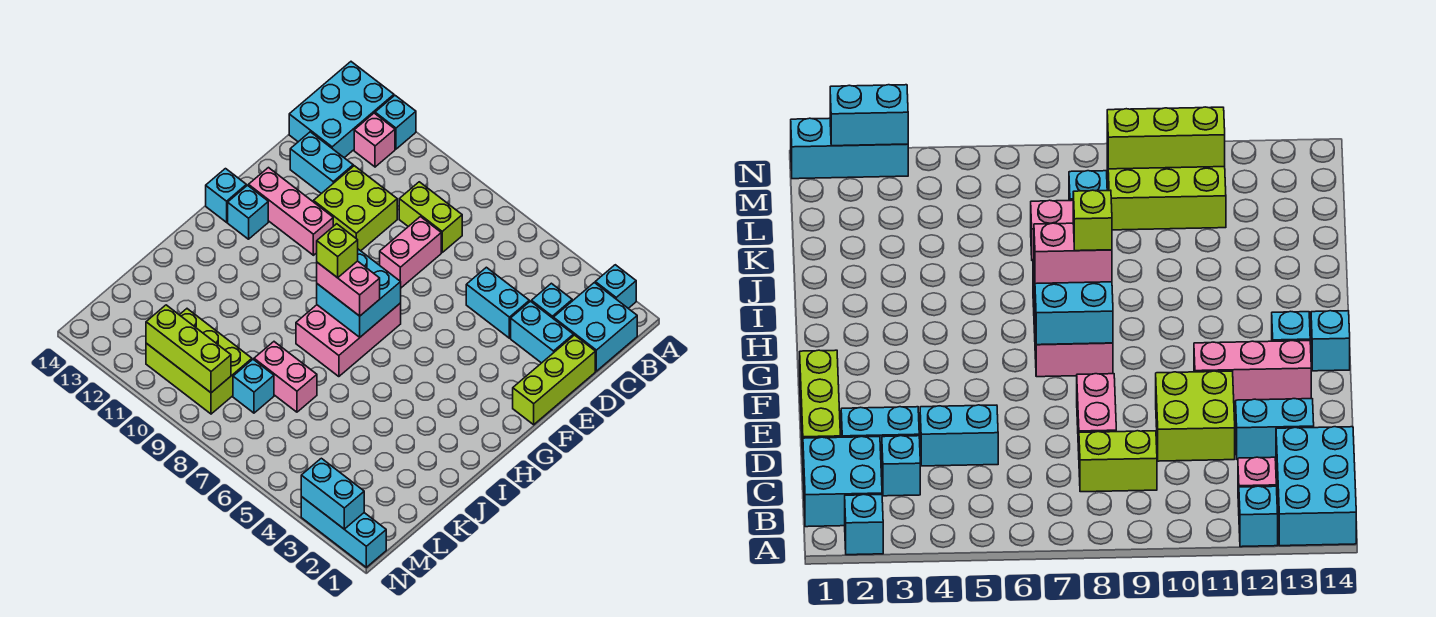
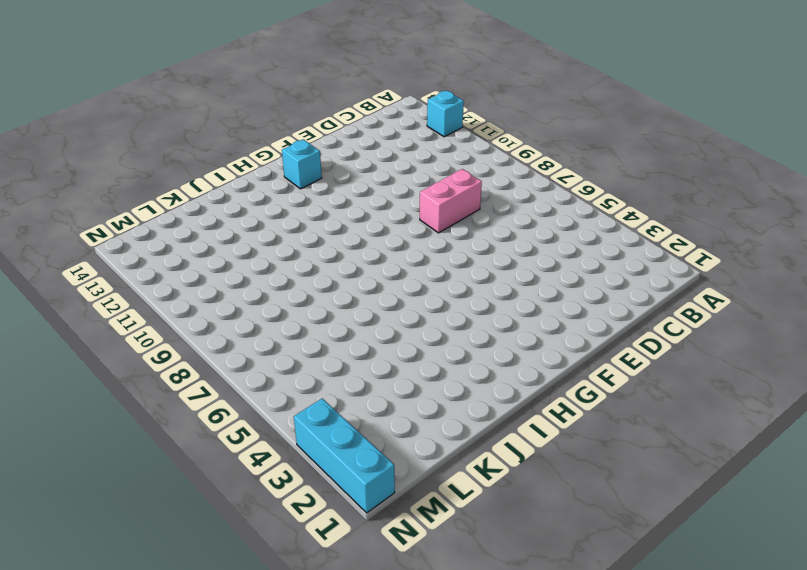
none -> cyan brick A2 level 1
none -> cyan brick A13:C14 level 1
none -> cyan brick B1:C2 level 1

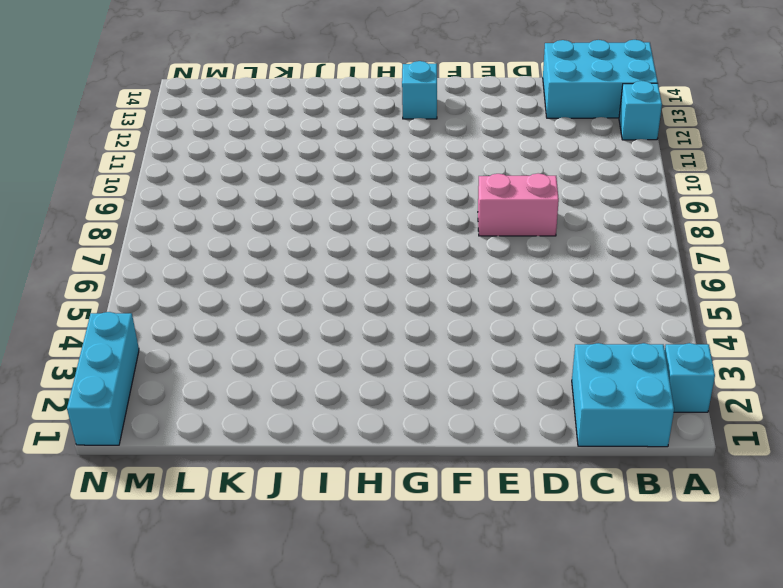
none -> pink brick B12 level 1
none -> cyan brick C3 level 1
none -> lime brick C8:C9 level 1

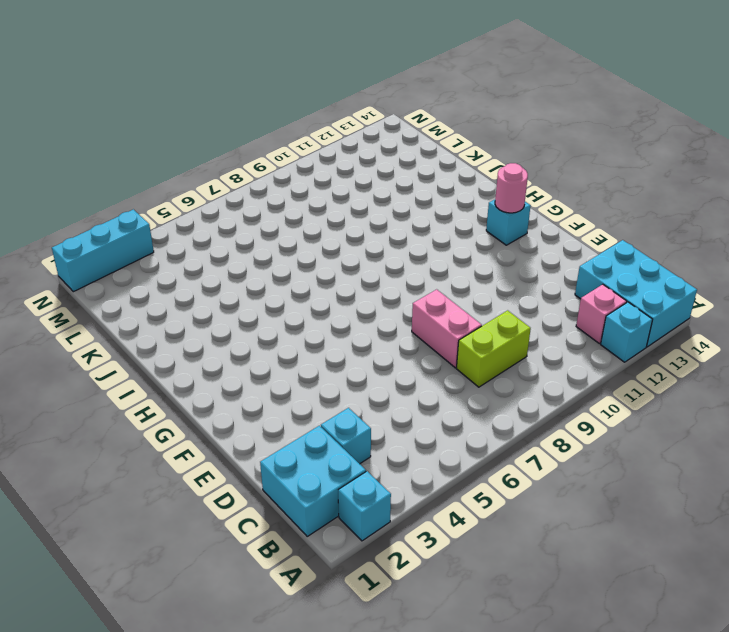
pink round brick G13 level 2 -> none
none -> lime brick D1:F1 level 1
none -> cyan brick D2:D3 level 1
none -> cyan brick D4:D5 level 1

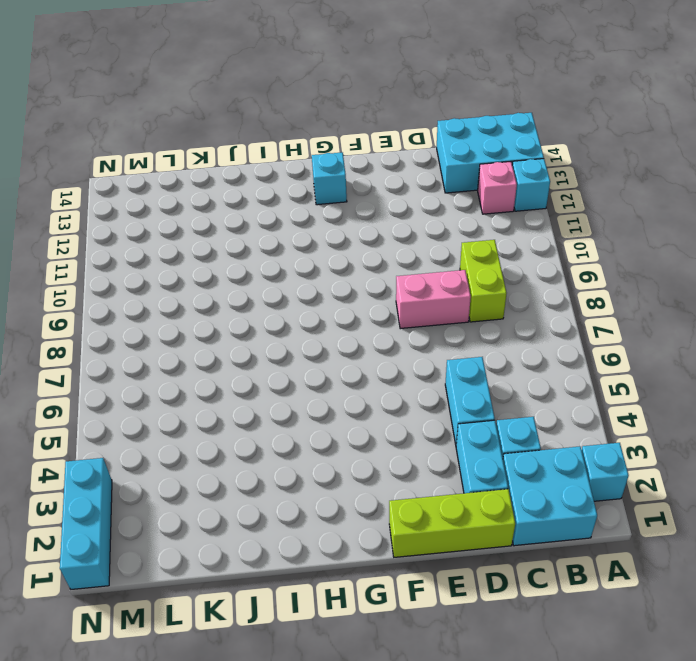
none -> lime brick D10:E11 level 1
none -> cyan brick D12:D13 level 1
none -> pink brick F11:F13 level 1

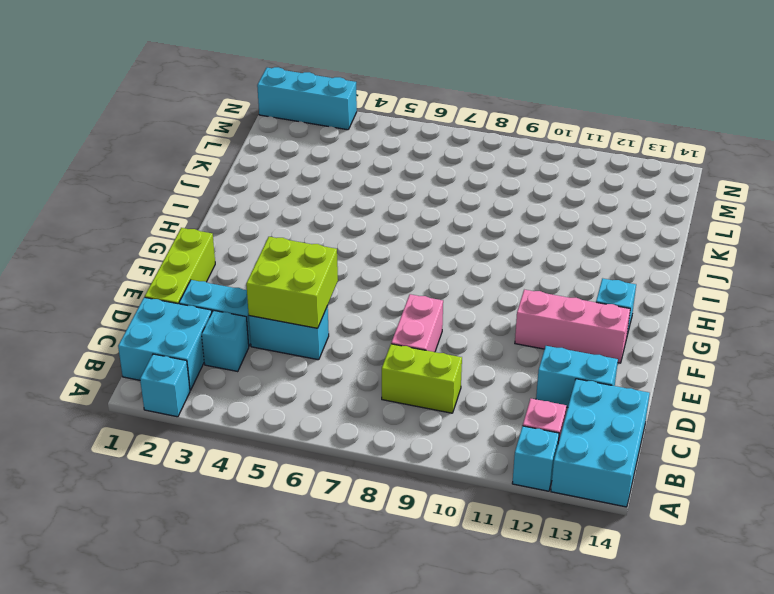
lime brick D4:E5 level 2 -> lime brick D10:E11 level 1
none -> pink brick G7:I8 level 1
none -> cyan brick G14 level 1
none -> pink brick K7:K8 level 1

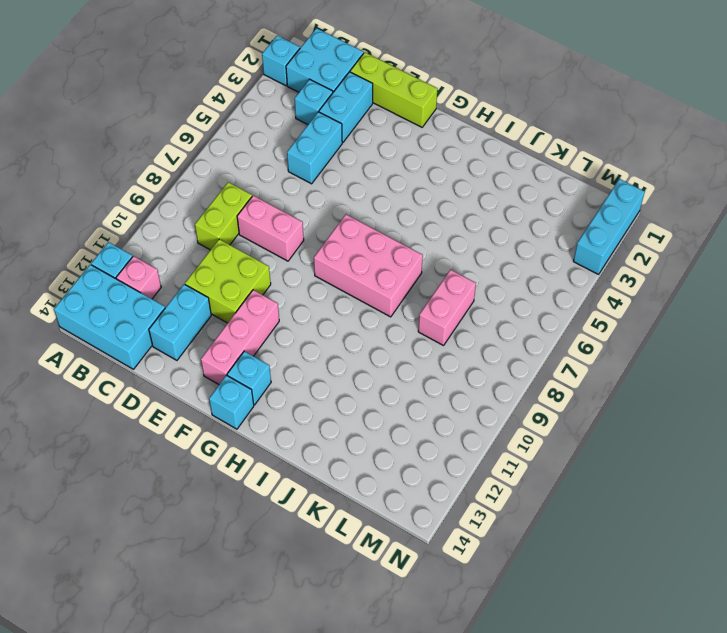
none -> cyan brick L8 level 1
none -> lime brick L9:M11 level 1
none -> cyan brick G7:H8 level 2

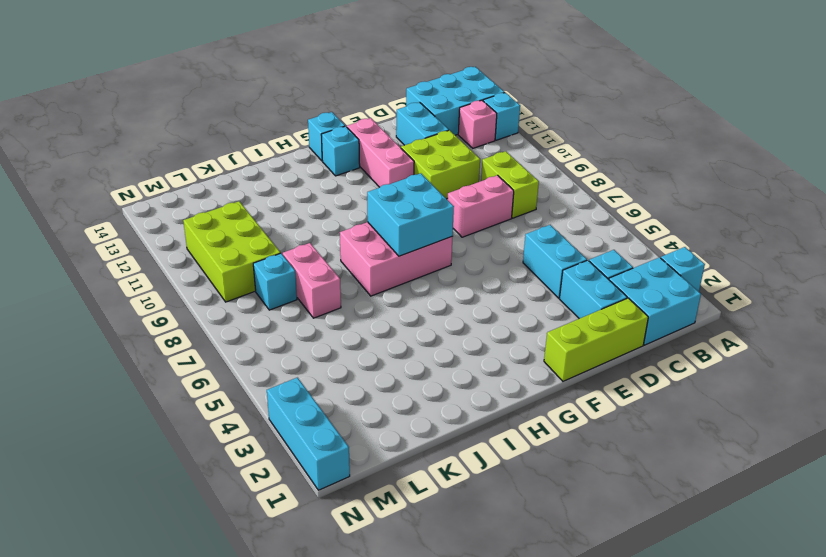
none -> lime brick M9:M11 level 2
none -> cyan brick N2:N3 level 2
none -> pink brick H7:H8 level 3

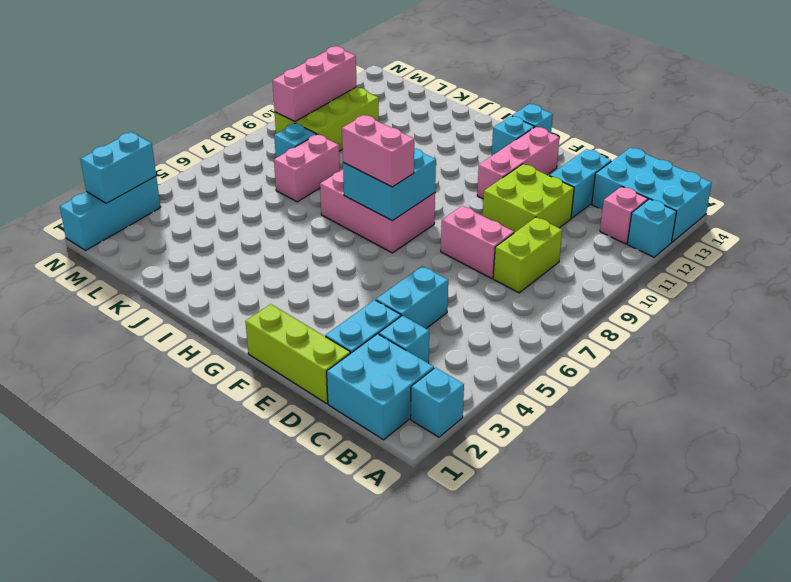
pink brick G7:H7 level 3 -> pink brick H7:H8 level 3
pink brick M9:M11 level 2 -> lime brick M9:M11 level 2
none -> lime brick H8 level 4

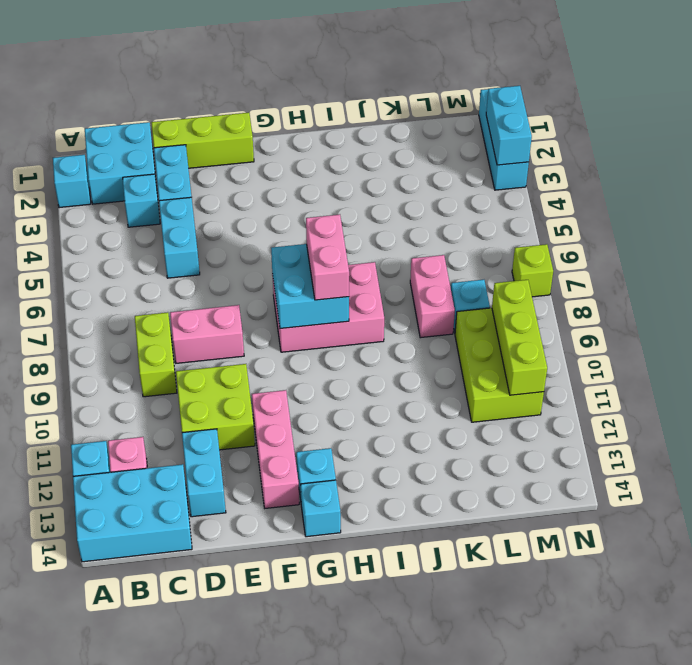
lime brick N7 level 1 -> lime brick H8 level 4

